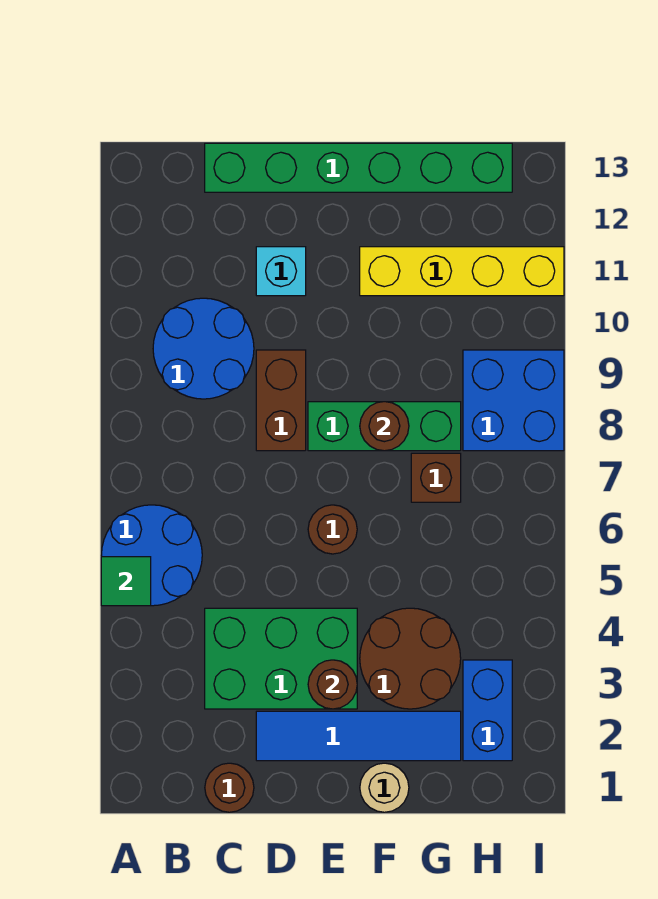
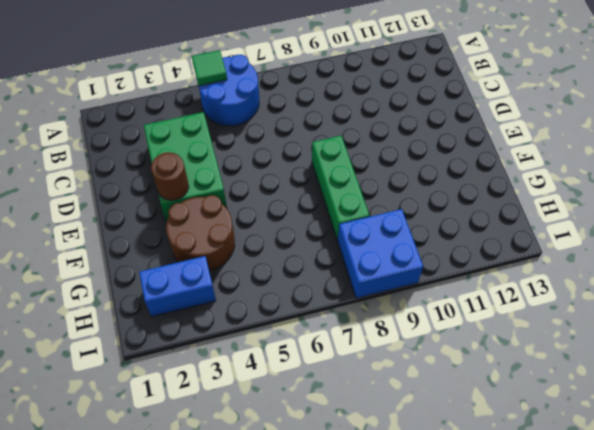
none -> blue round brick B9:C10 level 1
none -> brown round brick C1 level 1
none -> green brick C13:H13 level 1

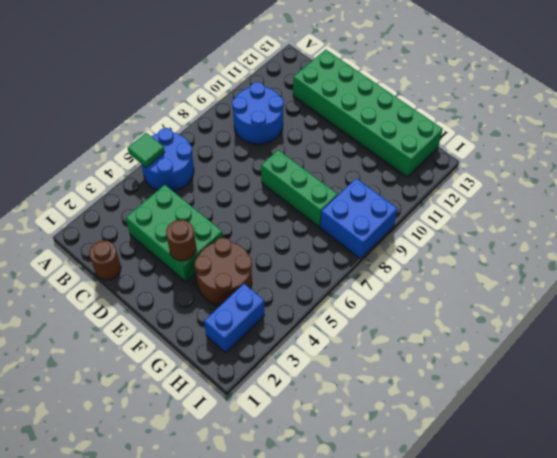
green brick C12:H13 level 1 -> green brick C13:H13 level 1
none -> blue tile D2:G2 level 1
none -> brown brick D8:D9 level 1
none -> cyan brick D11 level 1

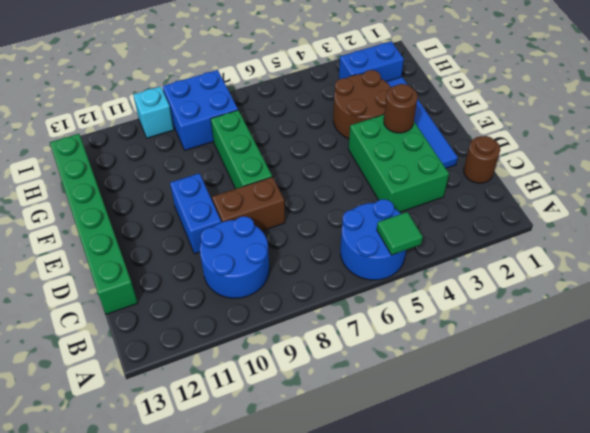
blue brick D10:E10 level 1 -> none
cyan brick I10 level 1 -> cyan brick D11 level 1
none -> brown round brick E6 level 1
none -> tan round brick F1 level 1
none -> yellow brick F11:I11 level 1

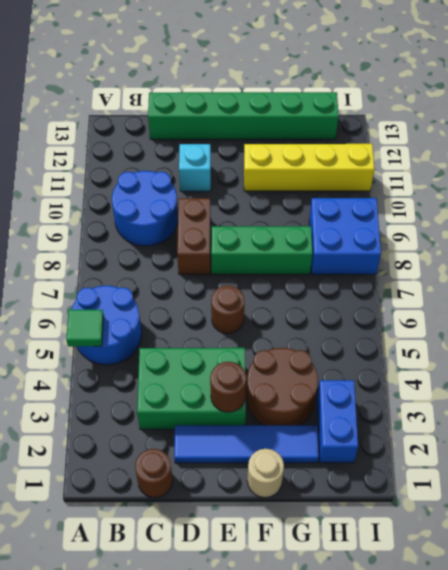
none -> brown brick G7 level 1
none -> brown round brick F8 level 2

